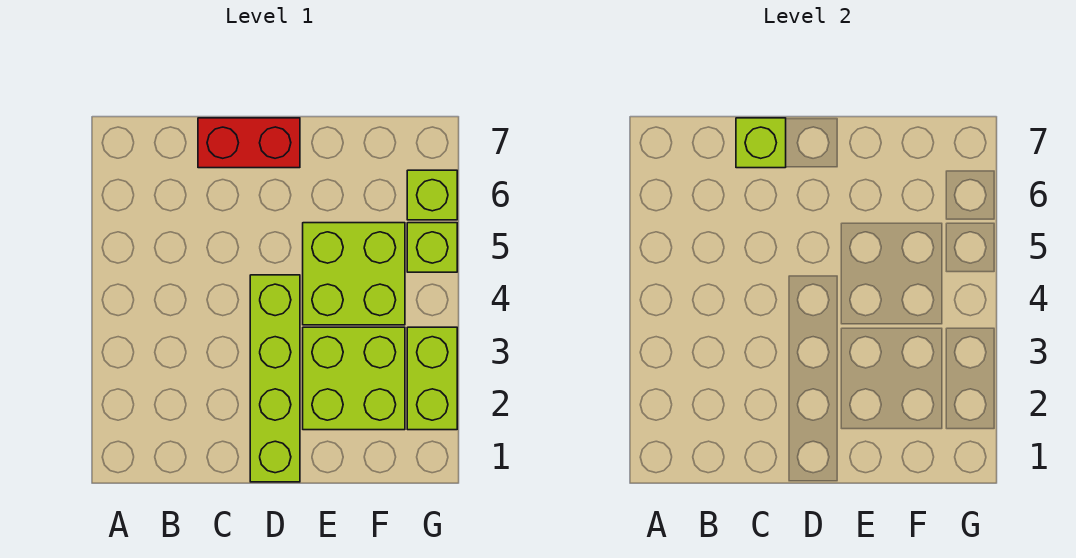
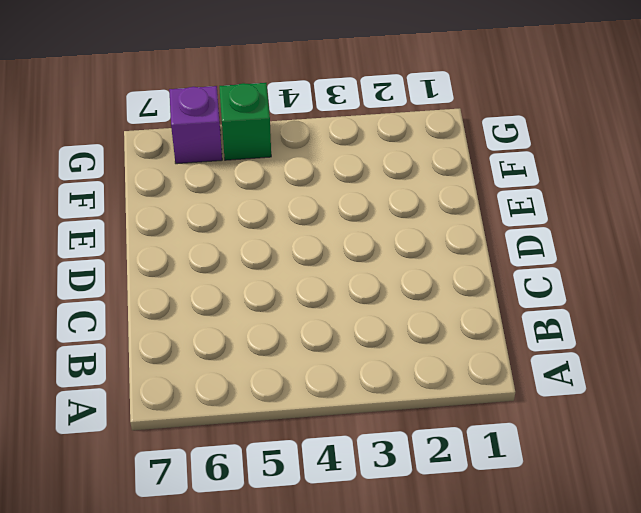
green brick G5 level 1 -> lime brick G5 level 1
purple brick G6 level 1 -> lime brick G6 level 1
none -> red brick C7:D7 level 1
none -> lime brick D1:D4 level 1

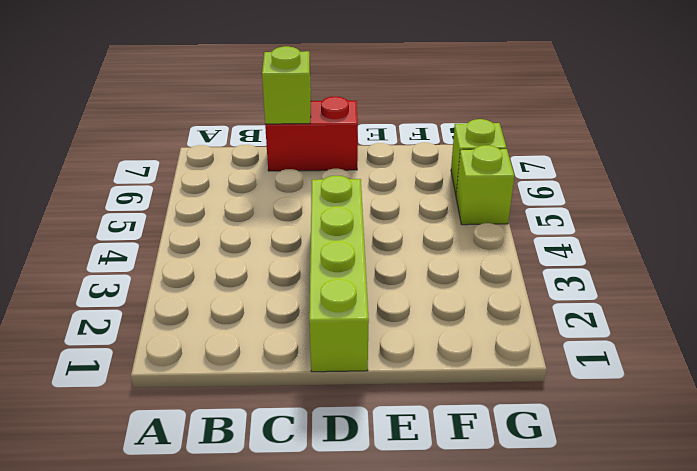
none -> lime brick E2:F3 level 1
none -> lime brick E4:F5 level 1

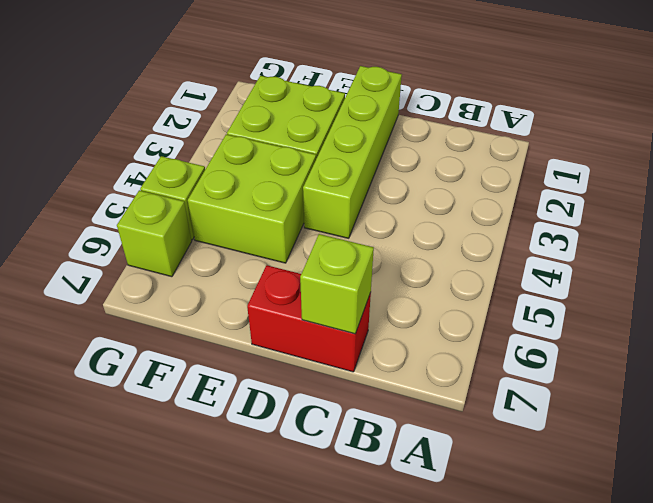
none -> lime brick G2:G3 level 1

